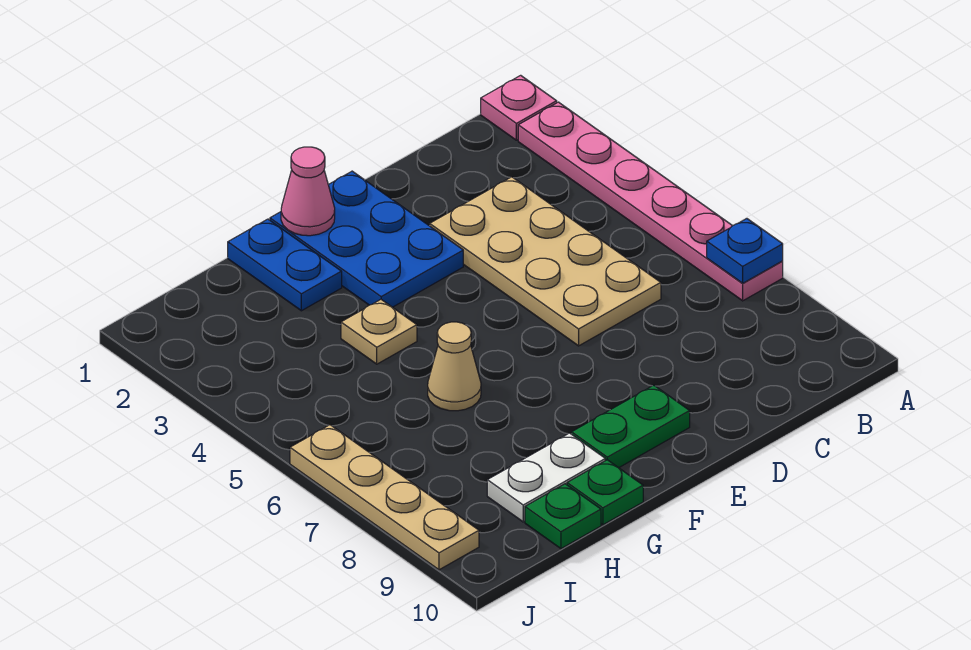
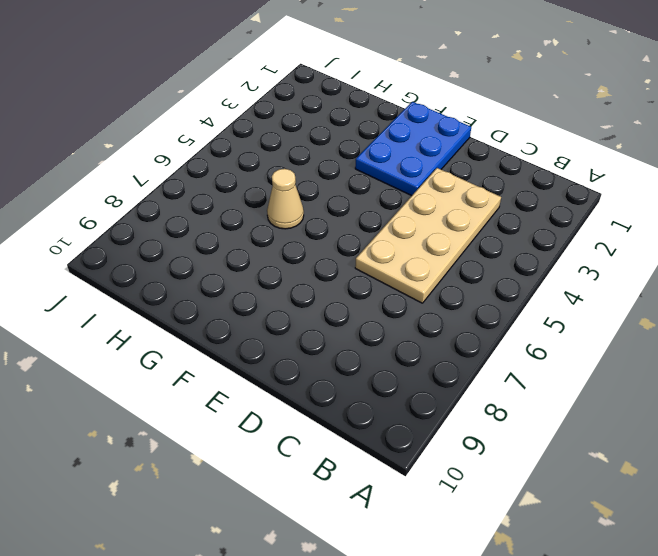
none -> pink plate A1 level 1
none -> pink plate A2:A7 level 1
none -> green plate E9:F9 level 1

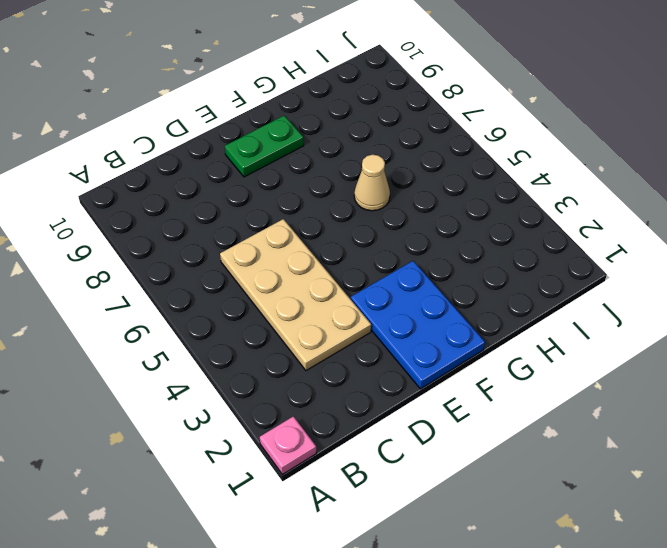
none -> pink plate A2:A7 level 1
none -> blue plate G1:G2 level 1
none -> tan plate G4 level 1

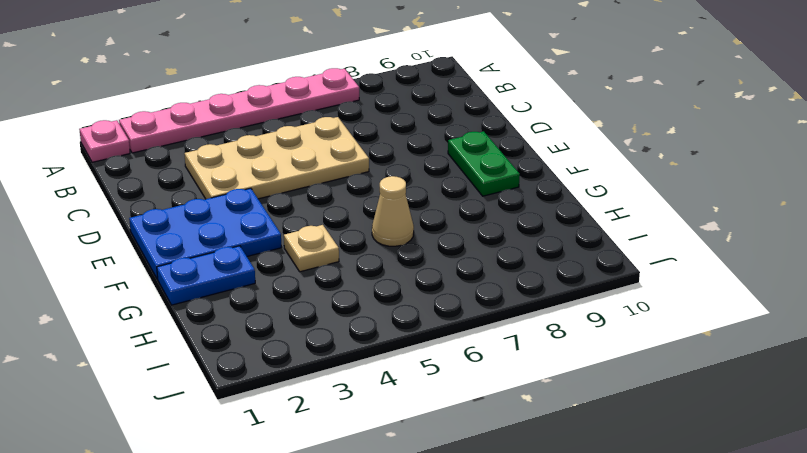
none -> white plate G9:H9 level 1
none -> green plate G10 level 1
none -> green plate H10 level 1

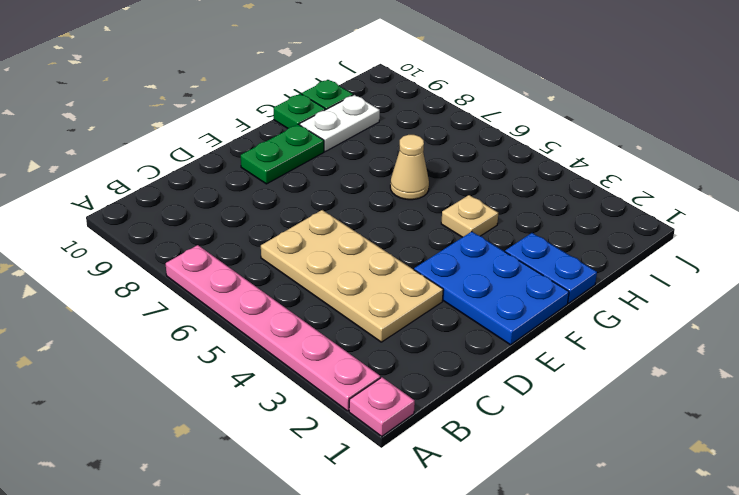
none -> tan plate J6:J9 level 1
none -> blue plate A7 level 2
none -> pink cone F1 level 2

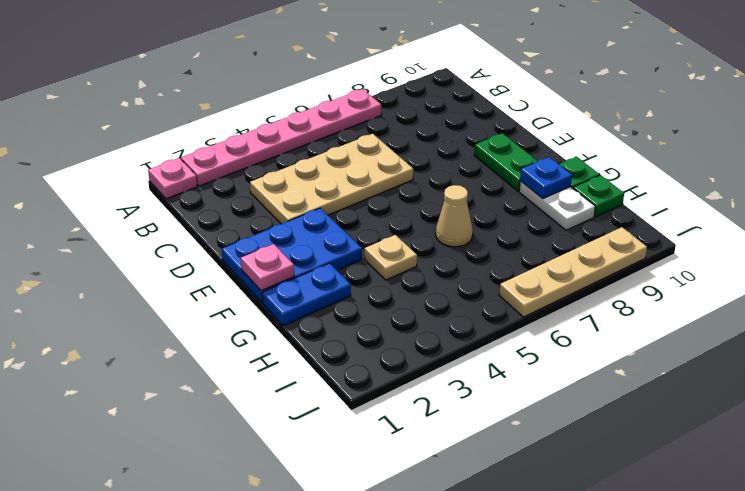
pink plate F1 level 2 -> pink cone F1 level 2
blue plate G9 level 2 -> blue plate A7 level 2

